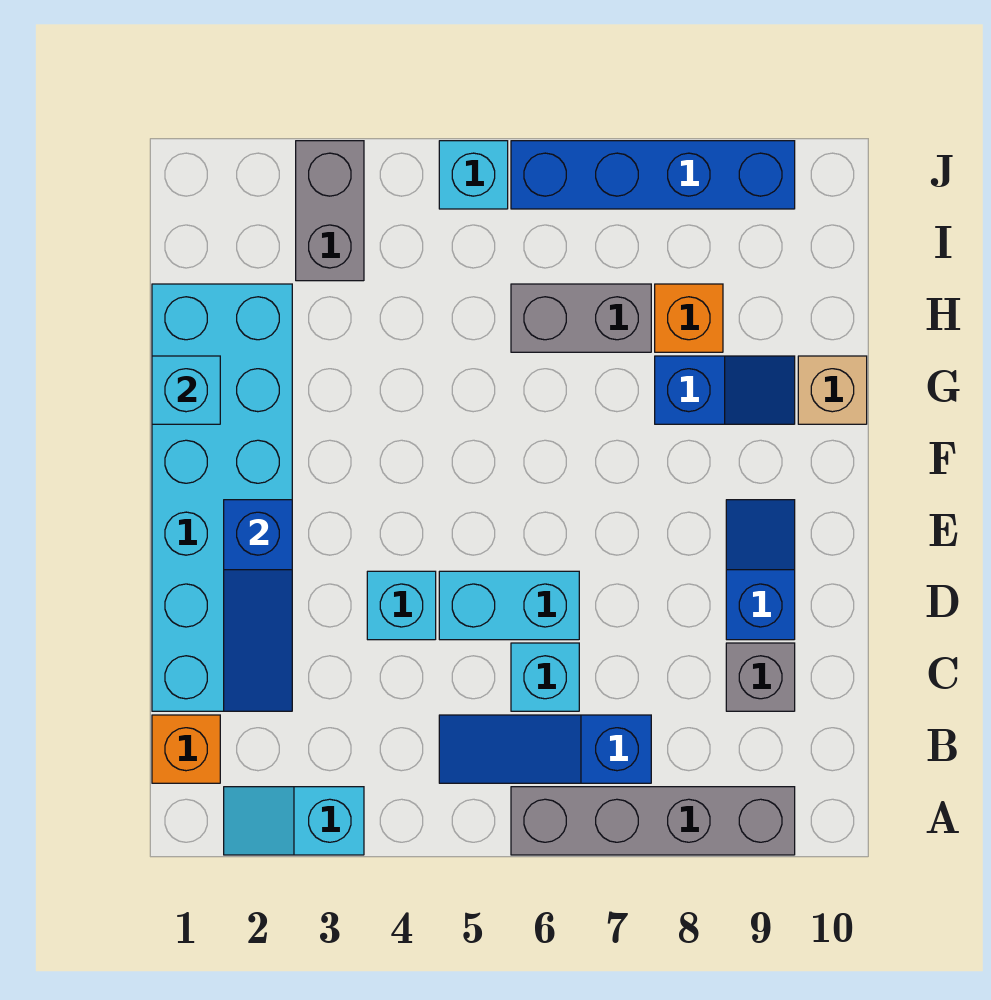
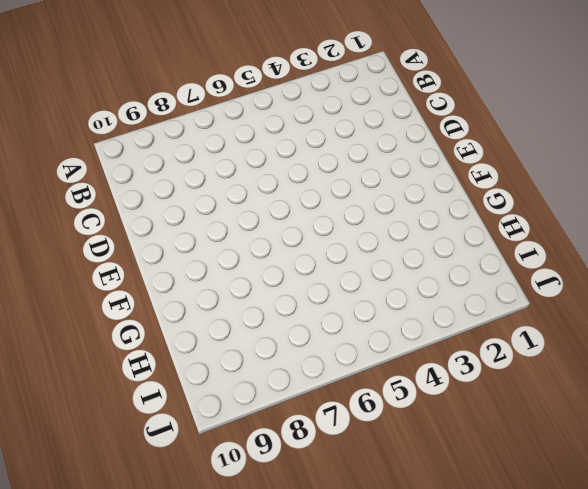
none -> cyan slope A2:A3 level 1 top 3
none -> grey brick A6:A9 level 1
none -> orange brick B1 level 1

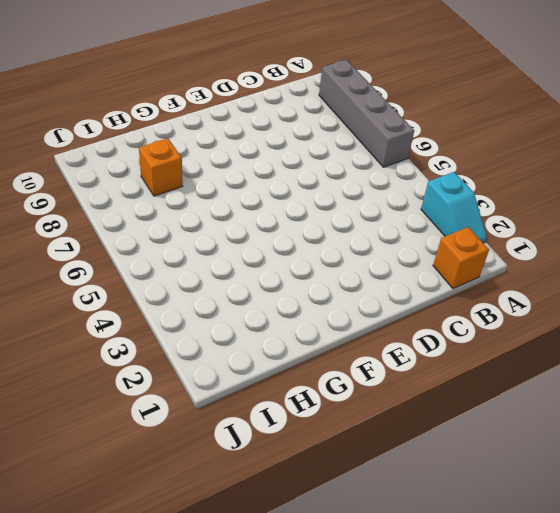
none -> blue slope B5:B7 level 1 top 7
none -> cyan brick C1:H2 level 1
none -> cyan brick C6 level 1

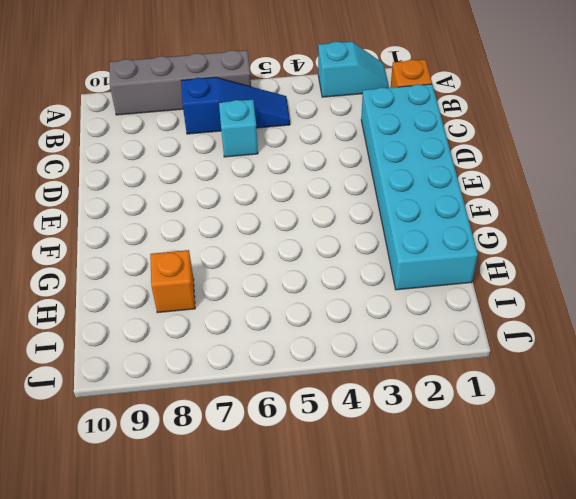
none -> grey brick C9 level 1
none -> cyan brick D4 level 1
none -> cyan brick D5:D6 level 1

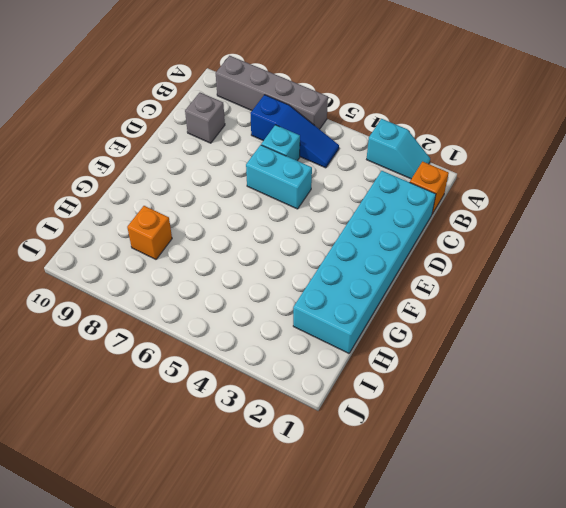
none -> cyan brick D4 level 1
none -> blue slope D9:E9 level 1 top D
none -> blue slope G8:G9 level 1 top 8

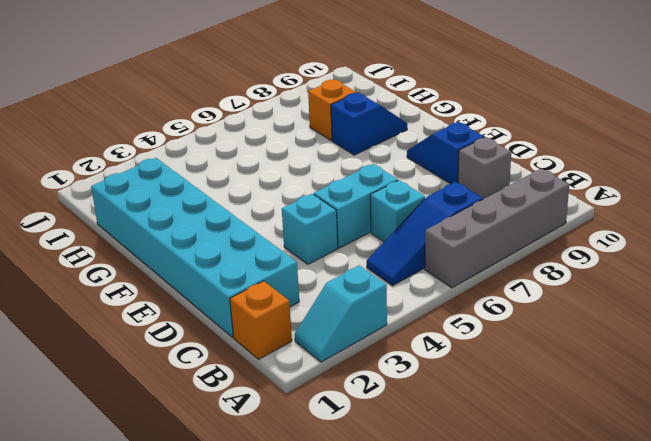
none -> tan brick G10 level 1
none -> grey brick H6:H7 level 1
none -> grey brick I3:J3 level 1

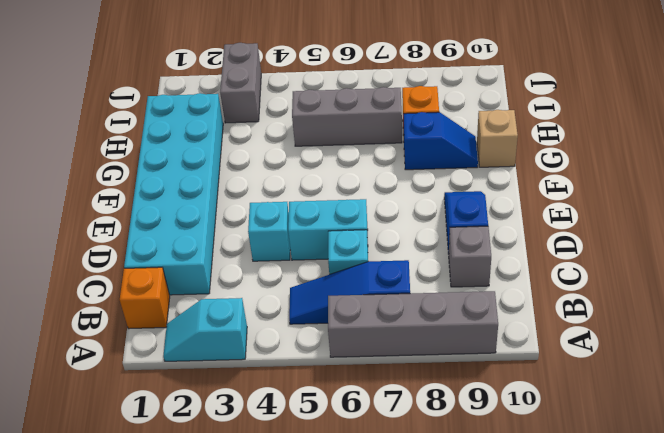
grey brick H5:H7 level 1 -> grey brick H6:H7 level 1
none -> cyan brick J5 level 1
none -> blue brick J6:J9 level 1
none -> blue slope C2:E2 level 2 top E

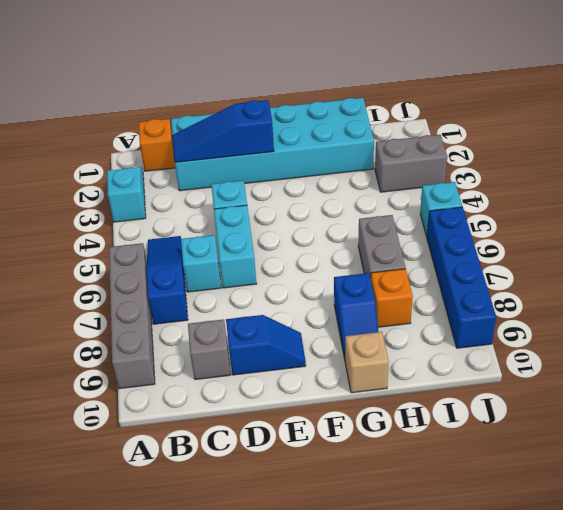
none -> cyan brick G1 level 2

